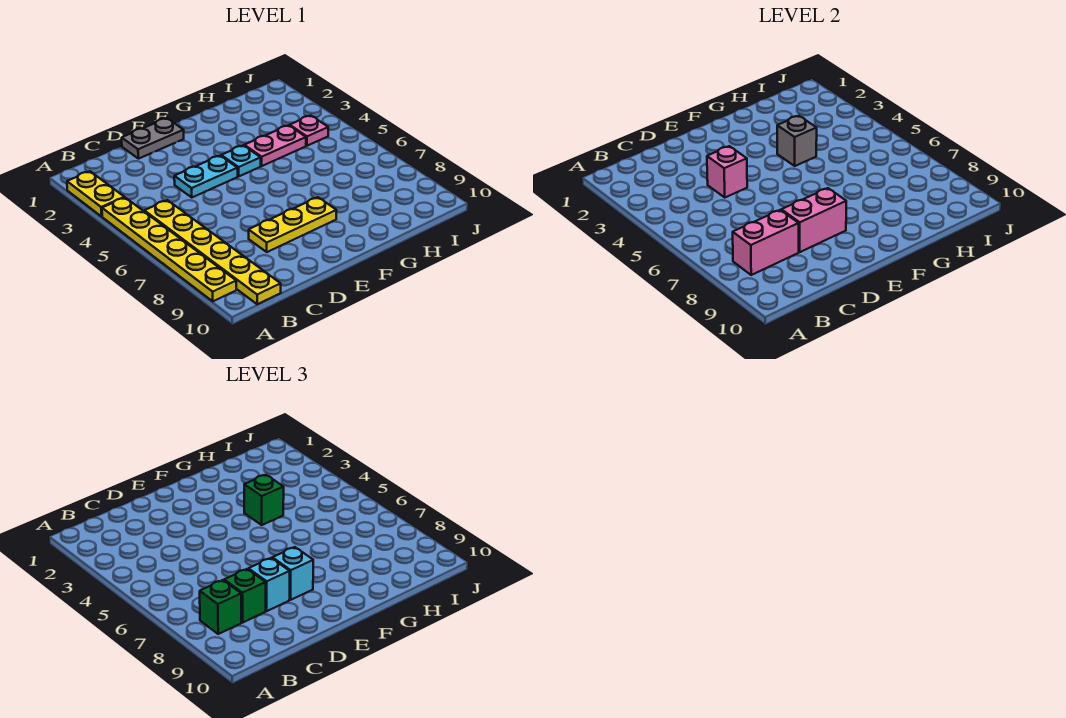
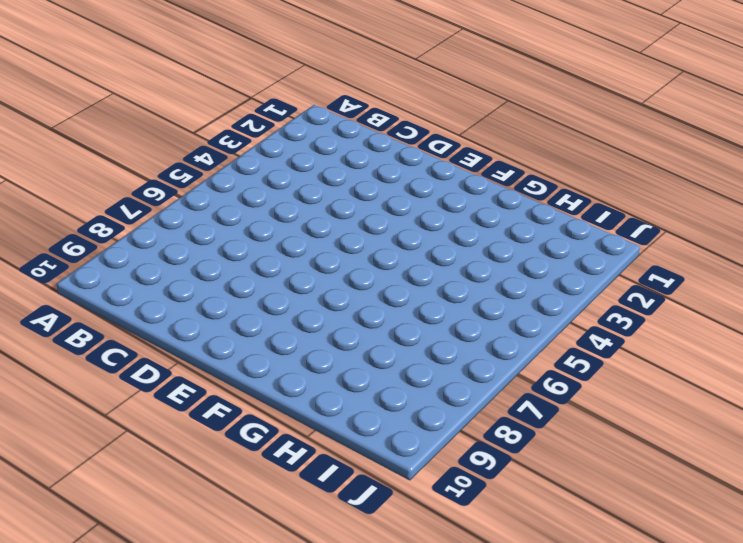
none -> yellow plate A2:A3 level 1
none -> yellow plate A4:A9 level 1
none -> yellow plate B5:B10 level 1

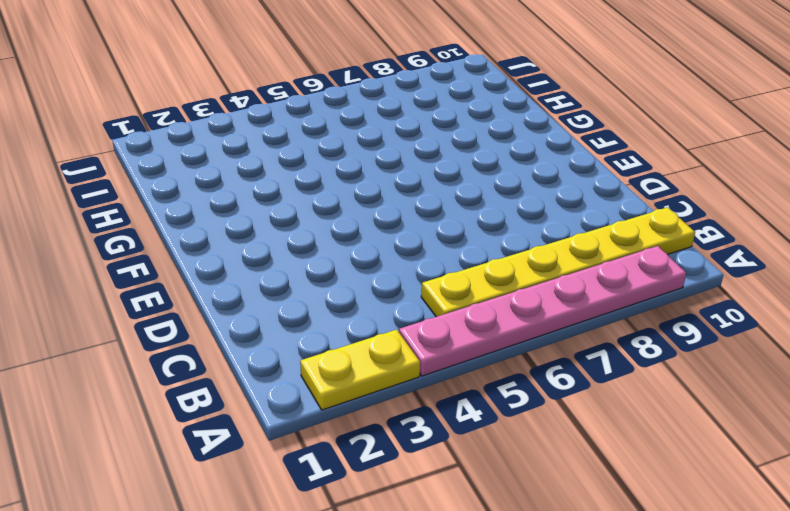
pink plate A4:A9 level 1 -> yellow plate A4:A9 level 1
none -> grey plate D1:E1 level 1
none -> cyan plate D4:E4 level 1
none -> yellow plate D8:F8 level 1

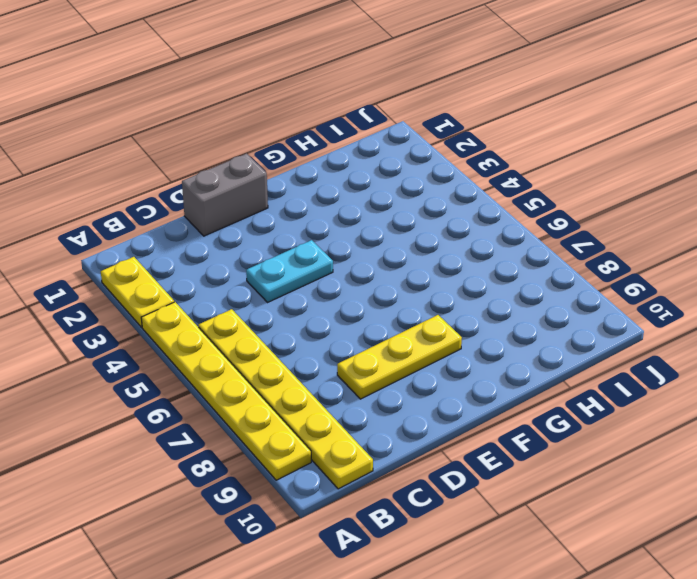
grey brick D1:E1 level 1 -> grey plate D1:E1 level 1
none -> cyan plate F4 level 1
none -> pink plate G4:H4 level 1
none -> pink plate I4 level 1

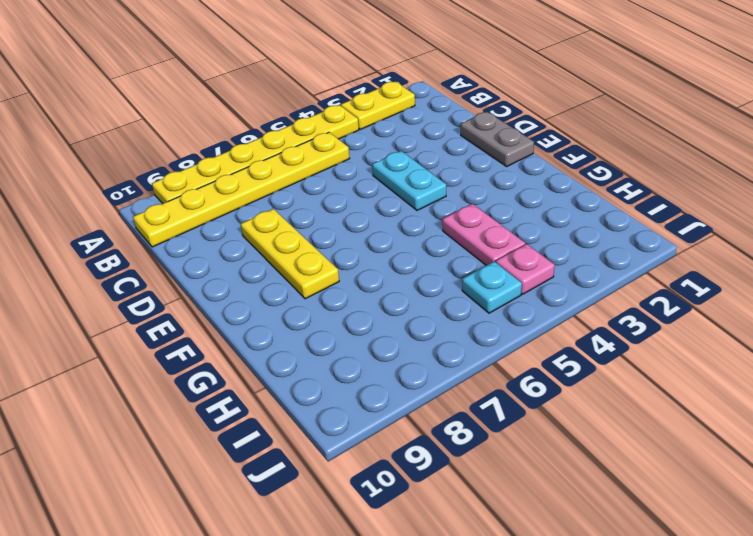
cyan plate I5 level 1 -> cyan plate F4 level 1
none -> pink brick B8:C8 level 2
none -> pink brick D4 level 2
none -> pink brick D8:E8 level 2

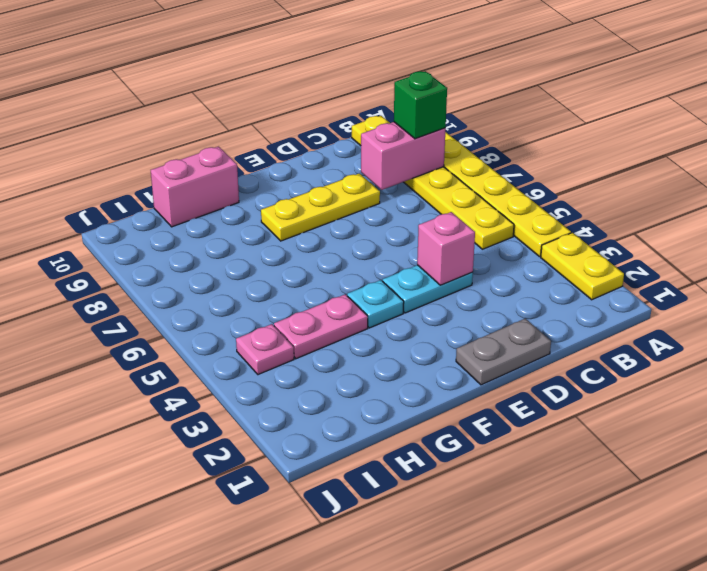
pink brick G10:H10 level 1 -> pink brick D8:E8 level 2
none -> grey brick G4 level 2
none -> green brick C8 level 3
none -> cyan brick D8 level 3

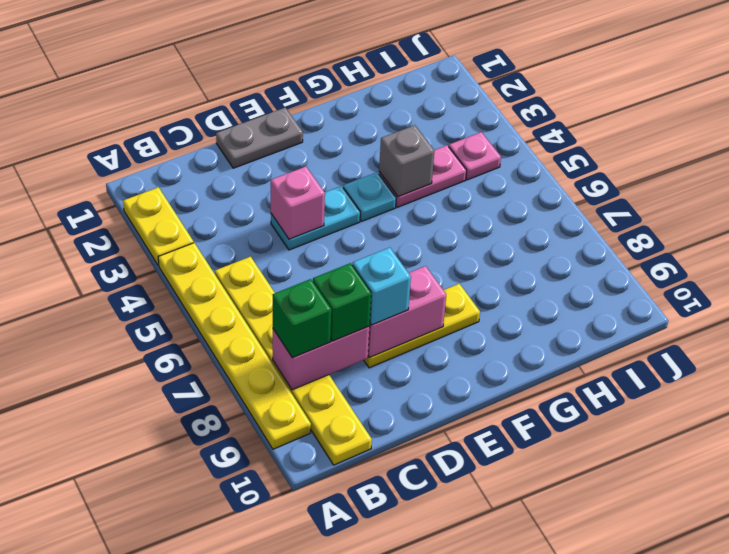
none -> cyan brick E8 level 3
none -> green brick G4 level 3

